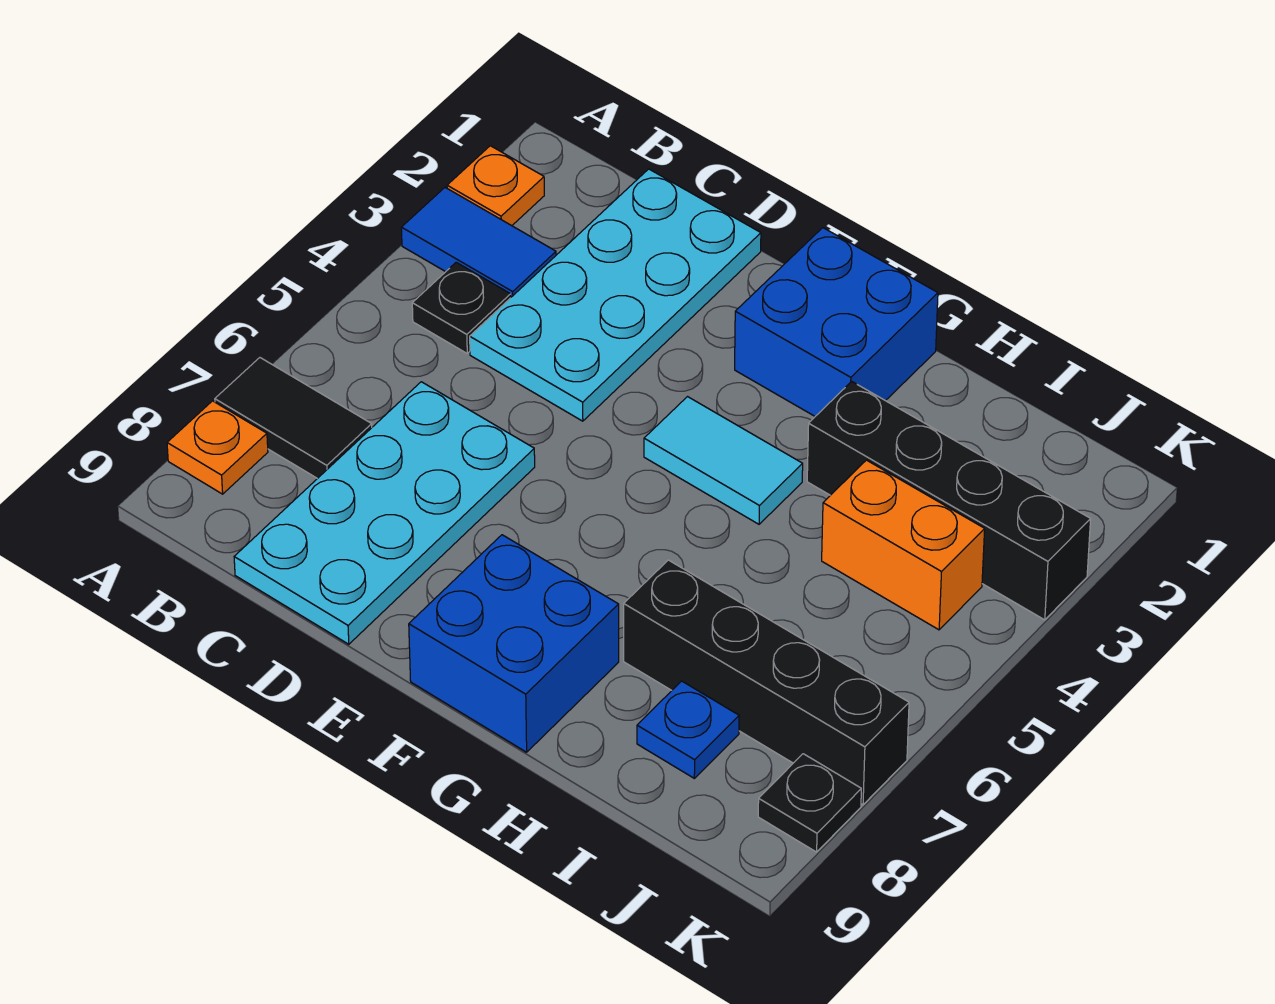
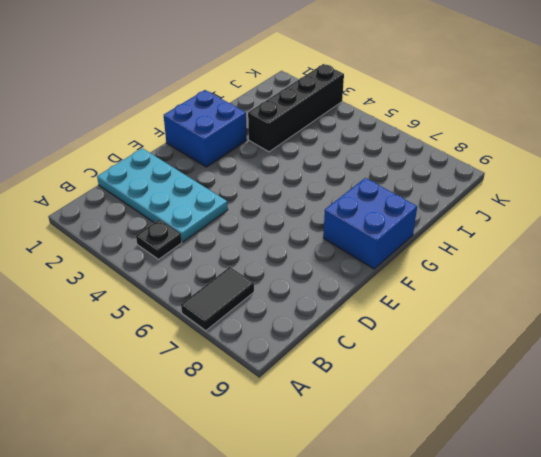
none -> orange plate A2 level 1
none -> blue tile A3:B3 level 1
none -> orange plate A8 level 1

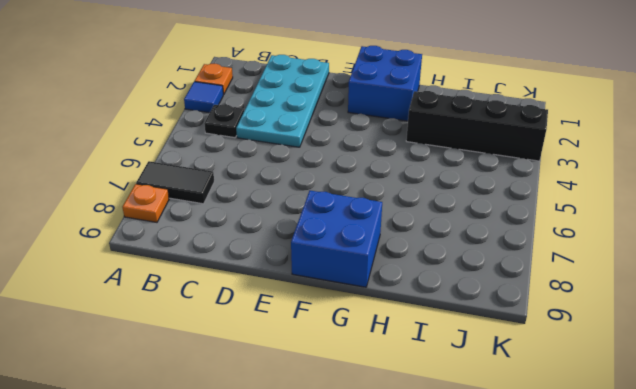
blue tile A3 level 1 -> blue tile A3:B3 level 1
none -> cyan plate C6:D9 level 1
none -> cyan tile F4:G4 level 1
none -> black brick H7:K7 level 1

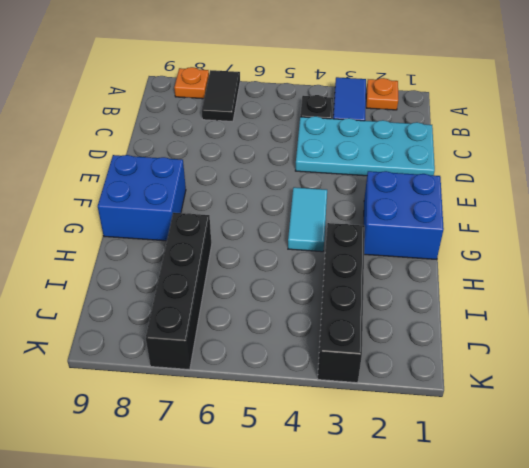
none -> cyan plate C6:D9 level 1
none -> orange brick I4:J4 level 1
none -> blue plate I8 level 1

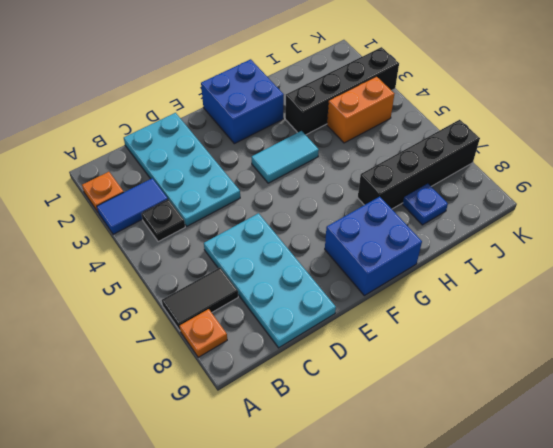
none -> black plate K8 level 1

